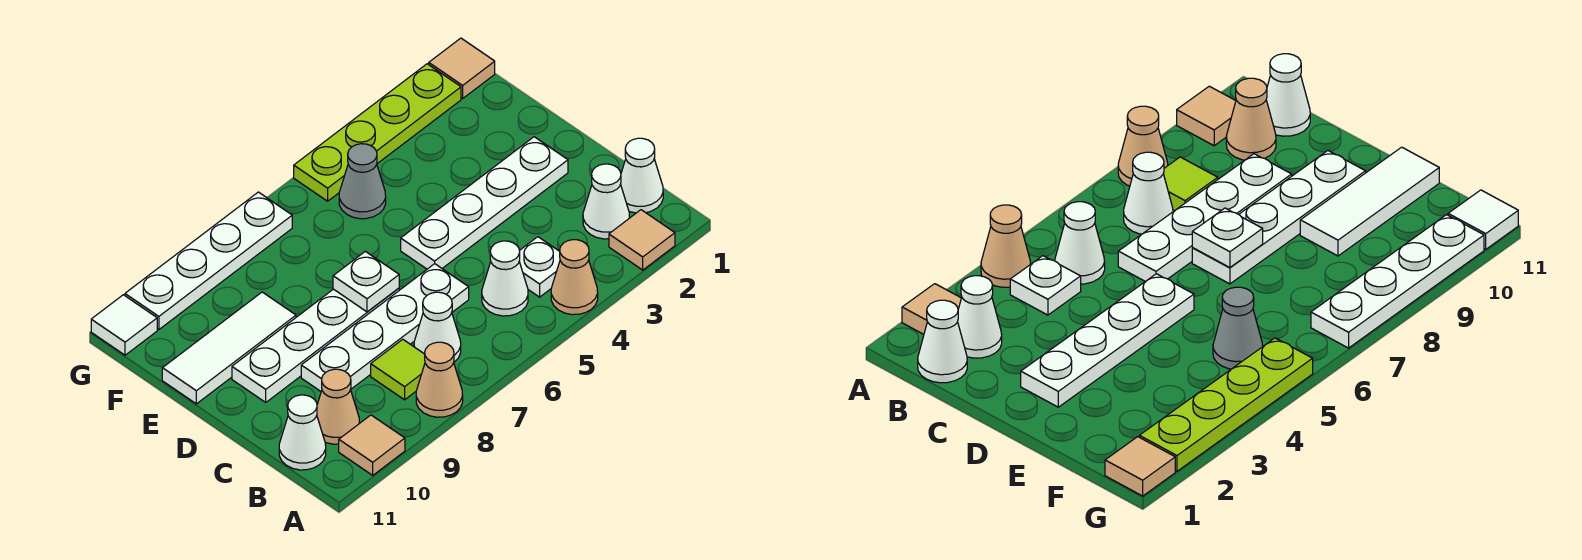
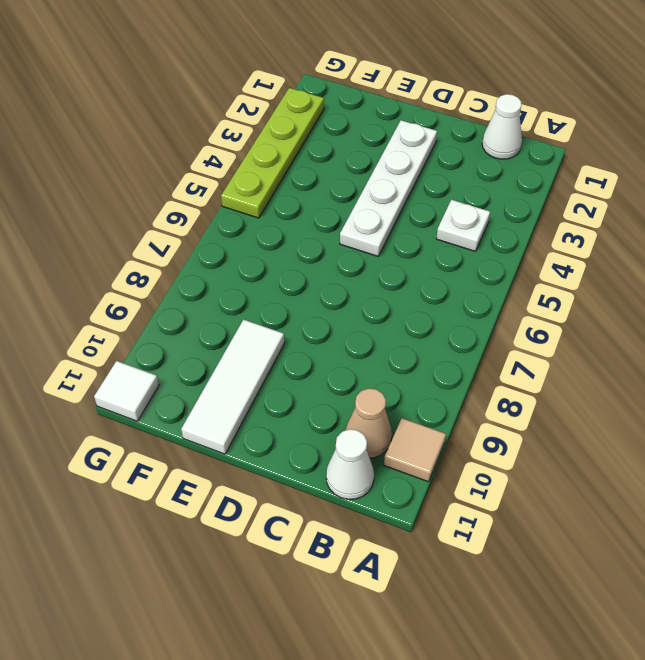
none -> tan tile A2 level 1
none -> tan cone A4 level 1
none -> tan cone A8 level 1

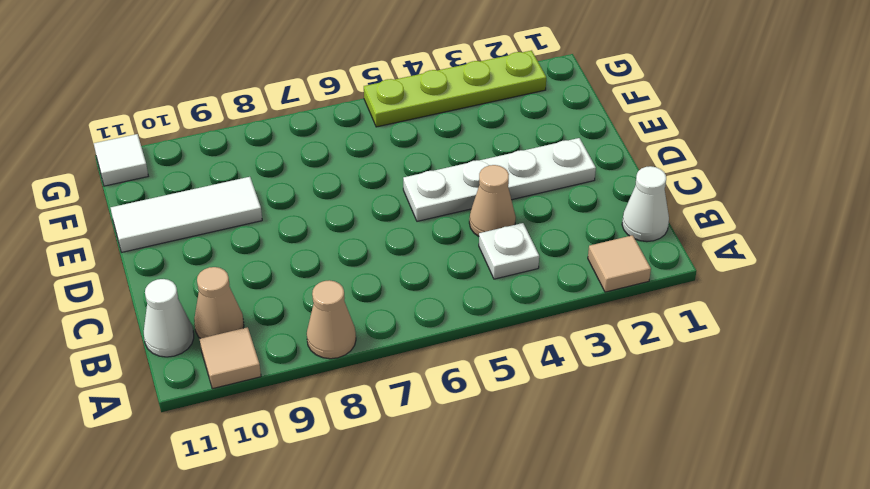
tan cone C4 level 1 -> tan cone A4 level 1
none -> white cone B2 level 1
none -> white cone B5 level 1
none -> white cone B7 level 1

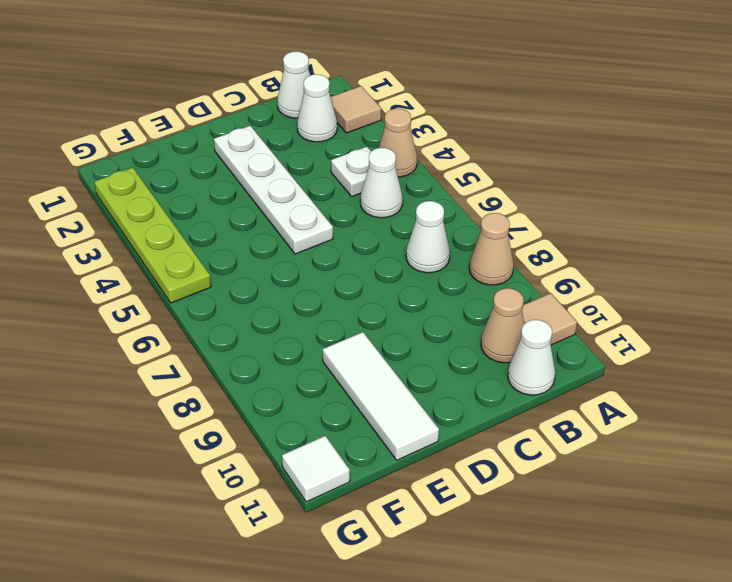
none -> lime tile B8 level 1
none -> white plate C6:C9 level 1
none -> white plate D7:D10 level 1

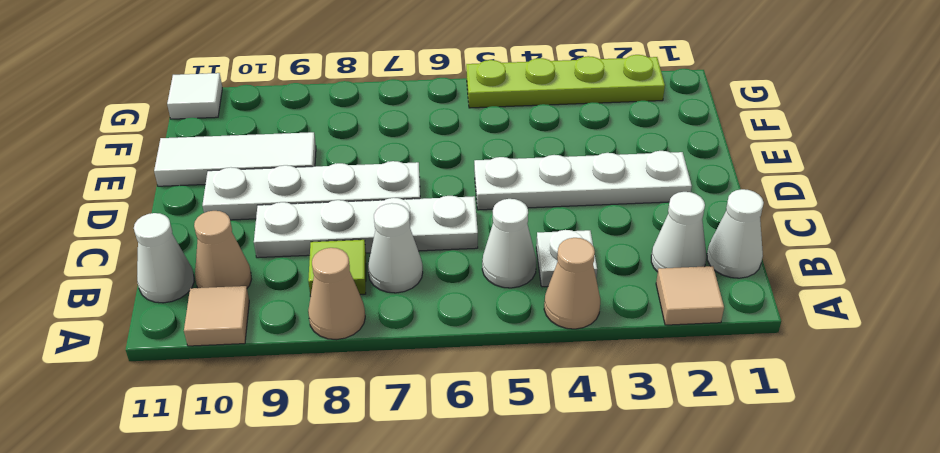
none -> grey cone F5 level 1
none -> tan tile G1 level 1
none -> white plate G7:G10 level 1

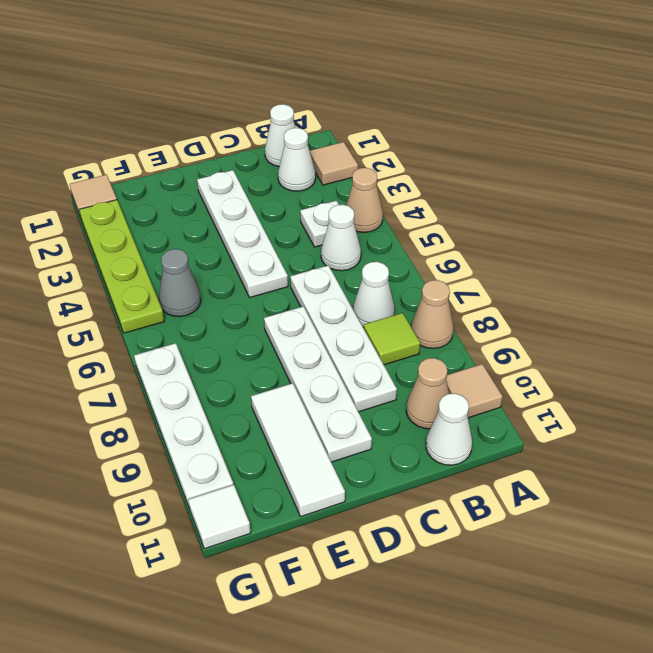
none -> white plate D7 level 2

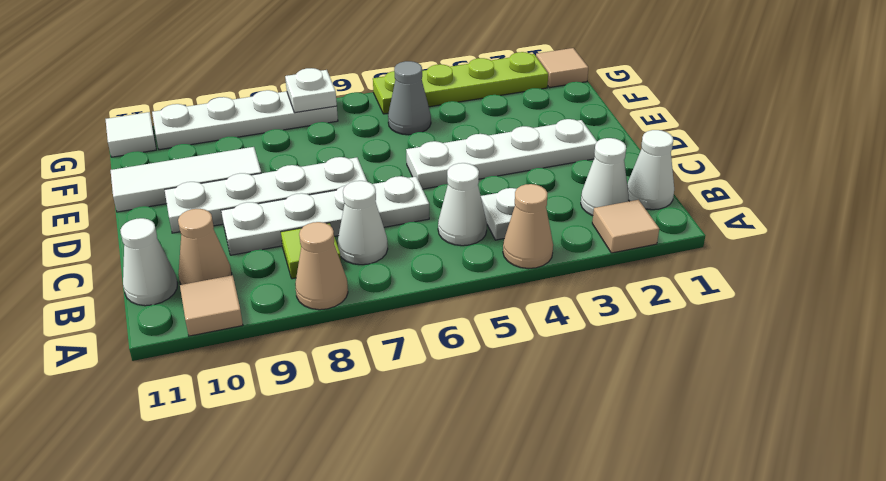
white plate G7 level 2 -> white plate D7 level 2

